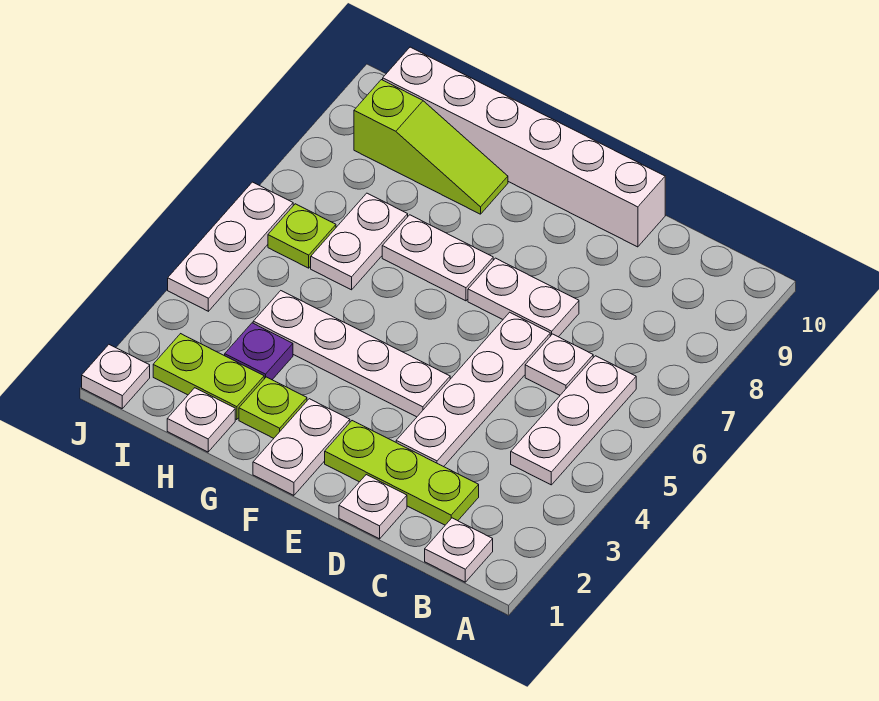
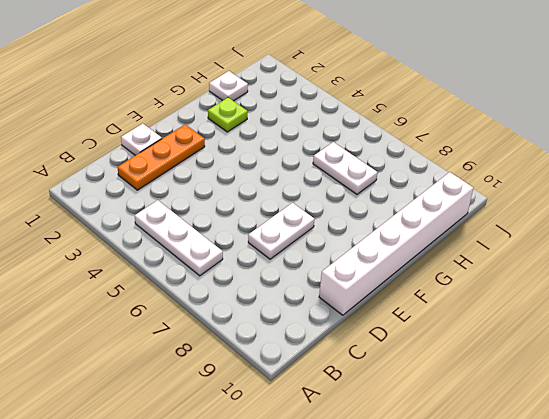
orange plate C2:E2 level 1 -> lime plate C2:E2 level 1
none -> white plate B1 level 1
none -> white plate C6 level 1
none -> white plate D3:D6 level 1

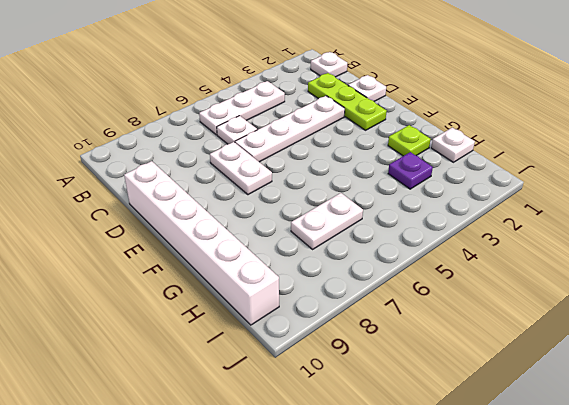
none -> white plate E4:H4 level 1
none -> white plate F1:F2 level 1
none -> white plate F7:G7 level 1

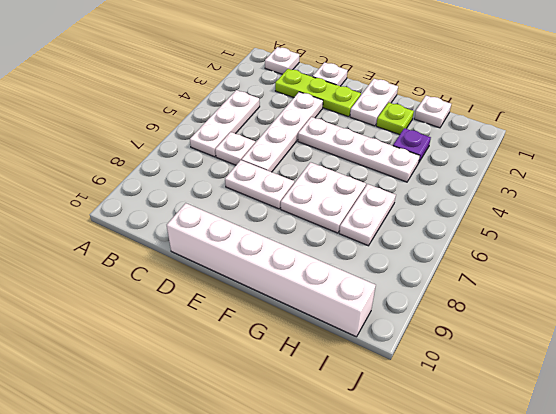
white plate F6:G7 level 1 -> white plate F7:G7 level 1
none -> lime slope G9:I9 level 1 top I
none -> lime plate H2:I2 level 1
none -> lime plate I6 level 1

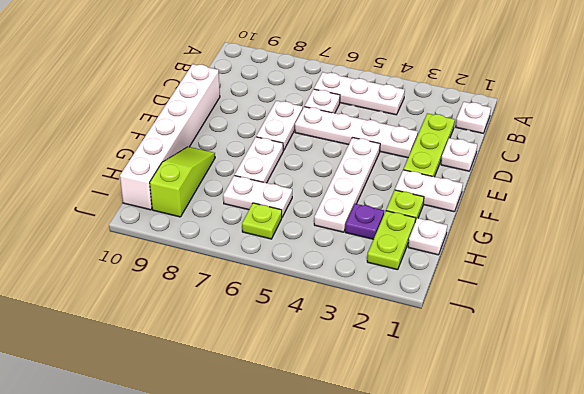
none -> white plate J1 level 1
none -> white plate J4:J6 level 1

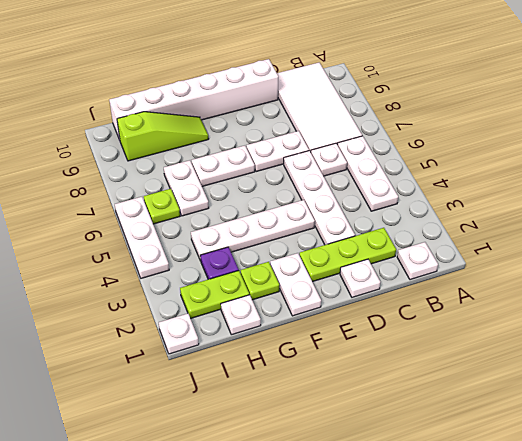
white tile B7:C10 level 1 -> none

